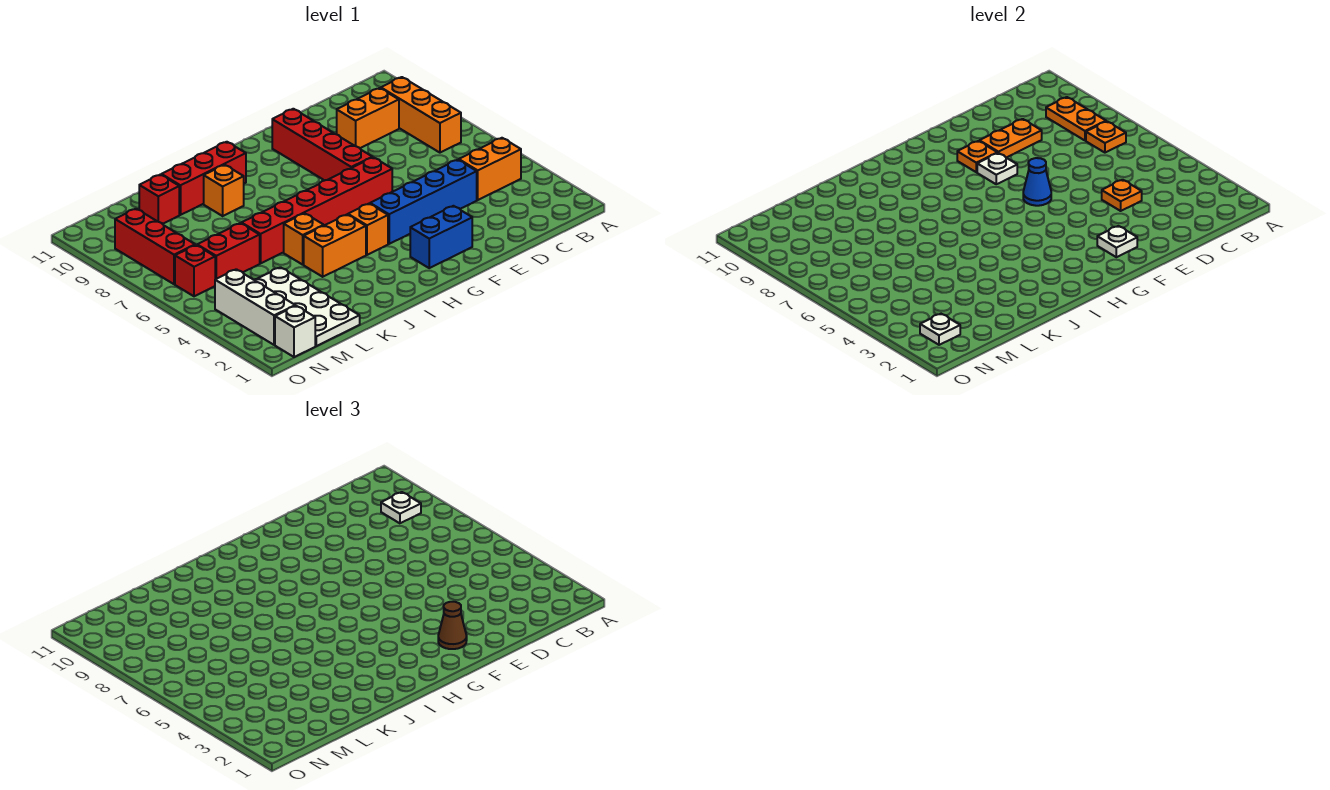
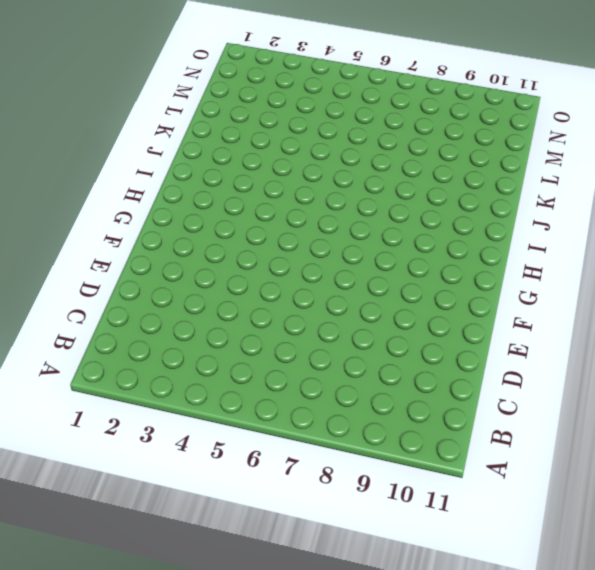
none -> orange brick B4:C4 level 1
none -> orange brick B7:B9 level 1
none -> orange brick C9:D9 level 1
none -> blue brick D4:G4 level 1

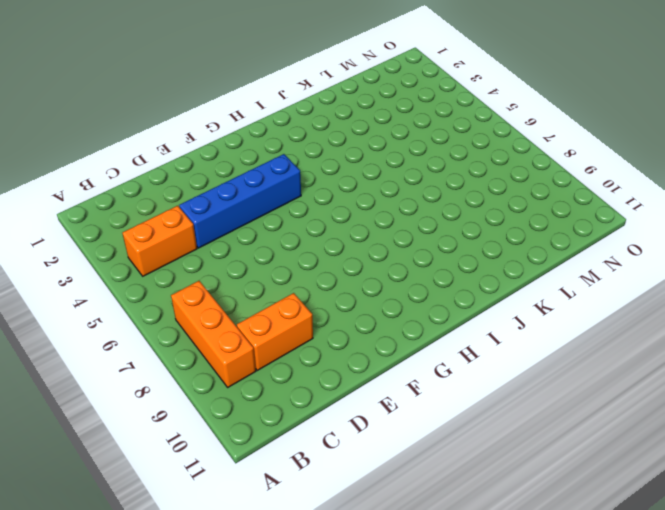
none -> blue brick F2:G2 level 1
none -> red brick F6:K6 level 1
none -> red brick F7:F10 level 1
none -> orange brick H4 level 1

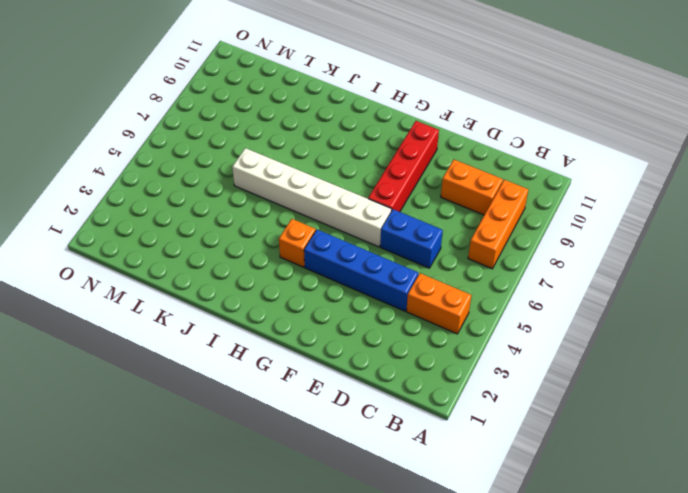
blue brick D6:E6 level 1 -> blue brick F2:G2 level 1
white brick F6:K6 level 1 -> red brick F6:K6 level 1
none -> orange brick I4:J4 level 1
none -> red brick I10:K10 level 1
none -> orange brick J5 level 1
none -> orange brick J9 level 1

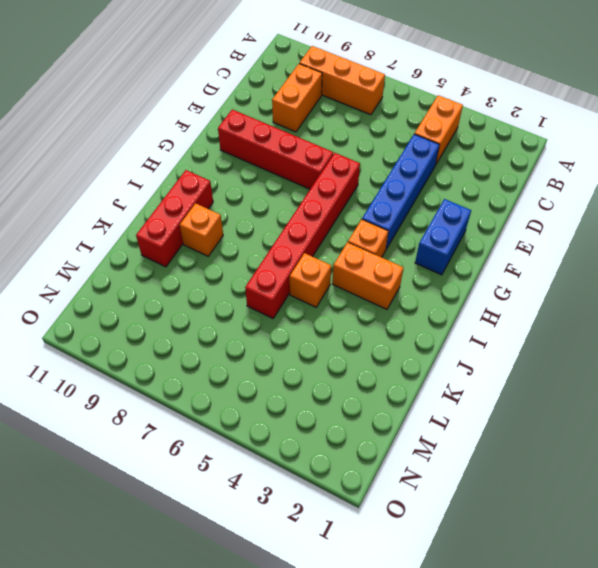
orange brick I3:I4 level 1 -> orange brick I4:J4 level 1
none -> white plate L1:M4 level 1
none -> red brick L6:M6 level 1
none -> red brick L10 level 1
none -> white brick N1 level 1

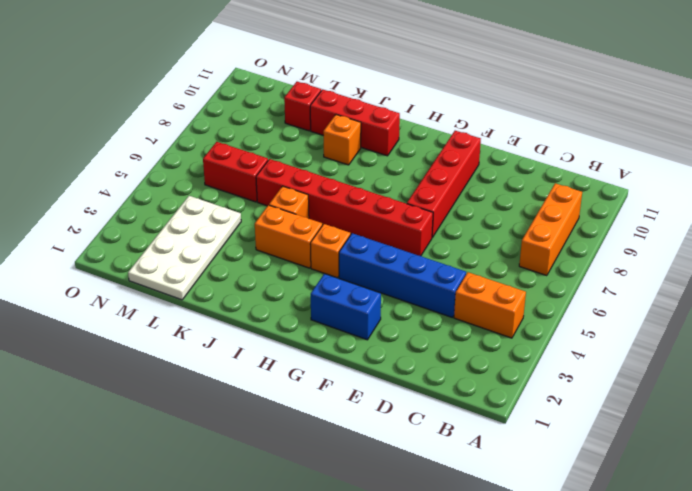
none -> orange brick C9:D9 level 1
none -> white brick N1 level 1
none -> white brick N2:N4 level 1
none -> red brick N6 level 1

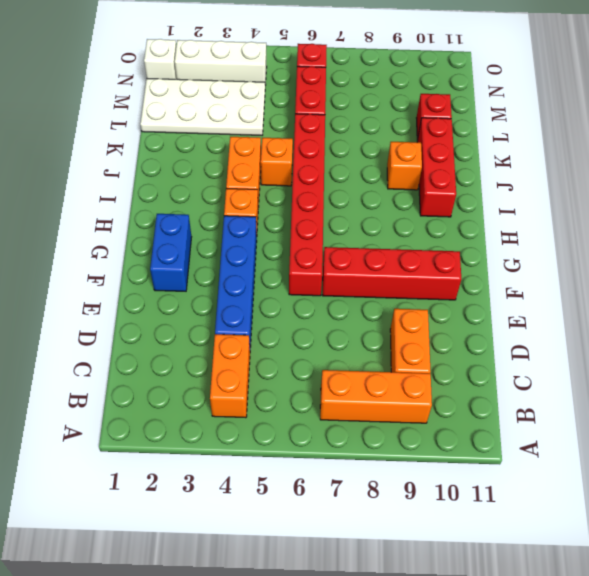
none -> red brick N7:N9 level 1
none -> orange plate B7 level 2
none -> orange plate B8:B9 level 2
none -> orange plate D4 level 2

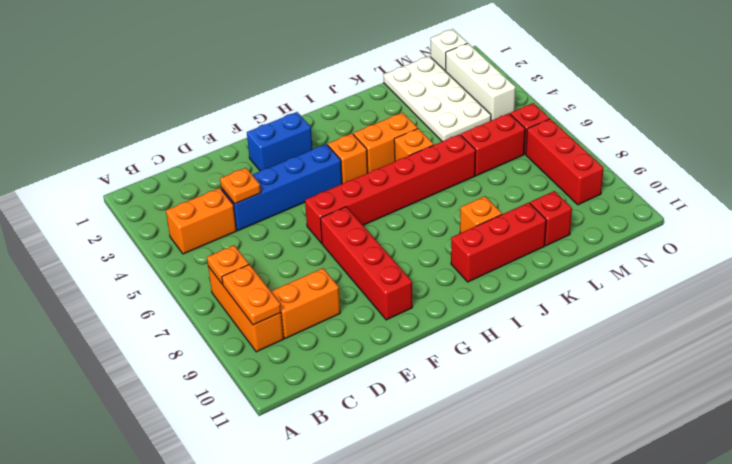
none -> orange plate D9:E9 level 2
none -> white plate F2 level 2
none -> blue cone F6 level 2
none -> white plate F8 level 2

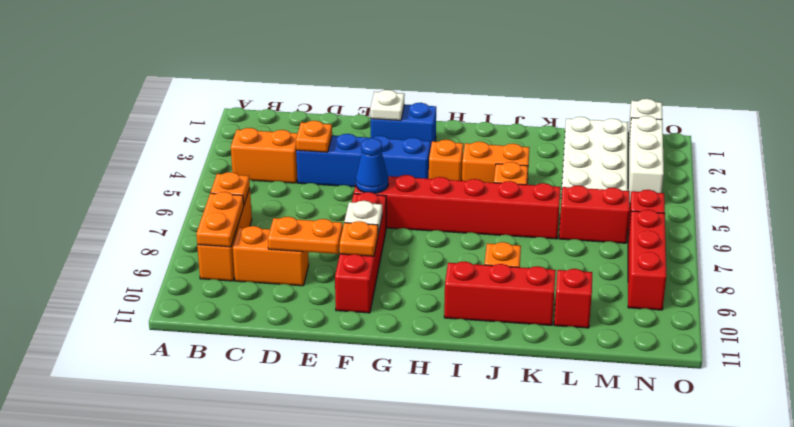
none -> white plate N2 level 2
none -> white plate B9 level 3
none -> brown cone F2 level 3

